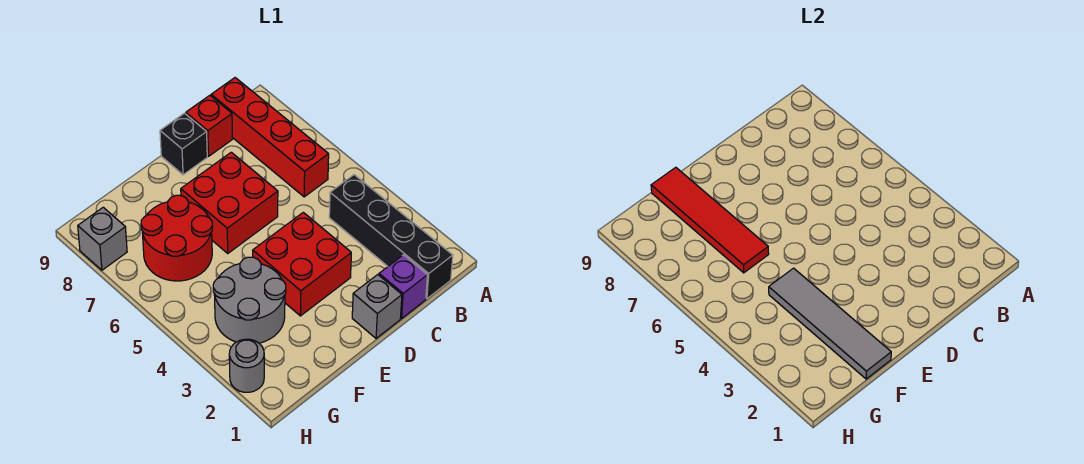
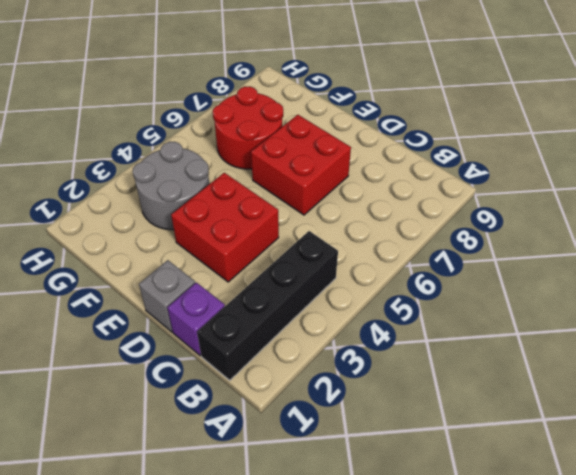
none -> red brick B6:B9 level 1
none -> red brick C9 level 1
none -> black brick D9 level 1

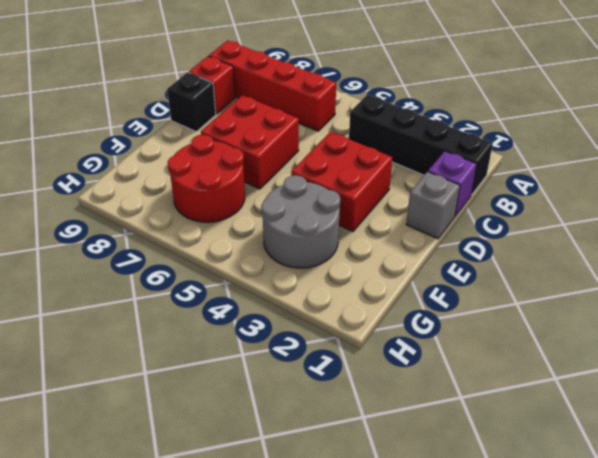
none -> grey round brick H2 level 1
none -> grey brick H8 level 1
none -> grey tile F1:F4 level 2

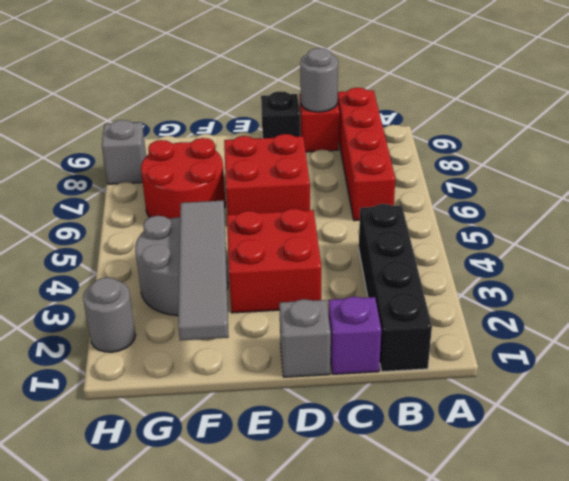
grey round brick C9 level 2 -> none
none -> red tile F6:F9 level 2

